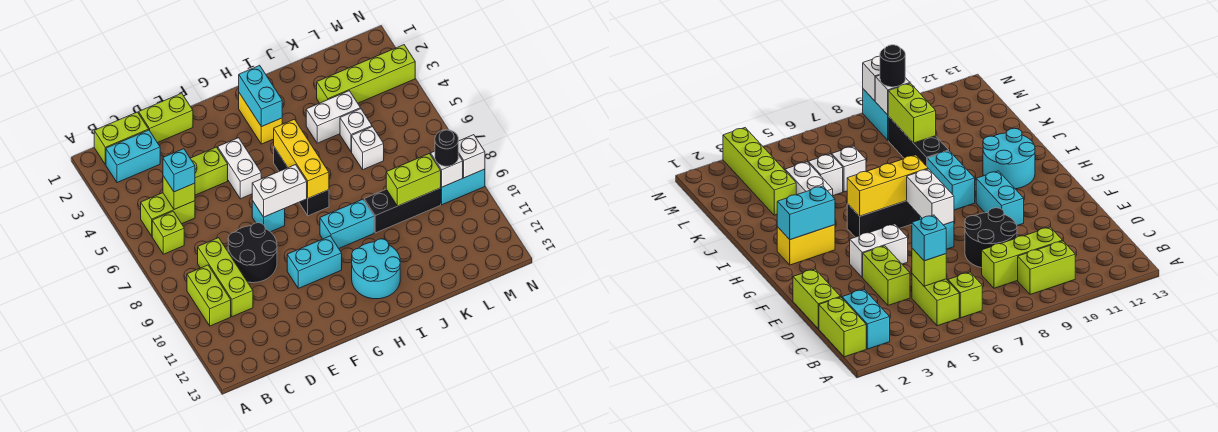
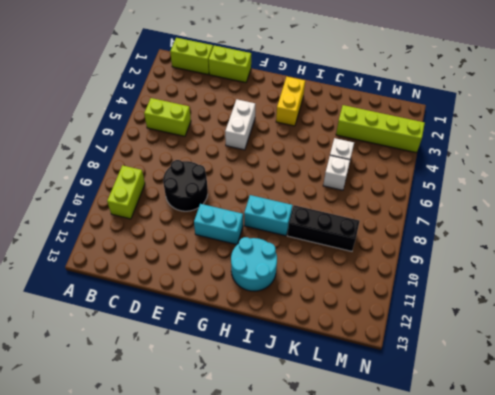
none -> cyan brick B2:C2 level 1
none -> lime brick B6 level 1
none -> lime brick C8:C10 level 1
none -> lime brick D4:E4 level 1

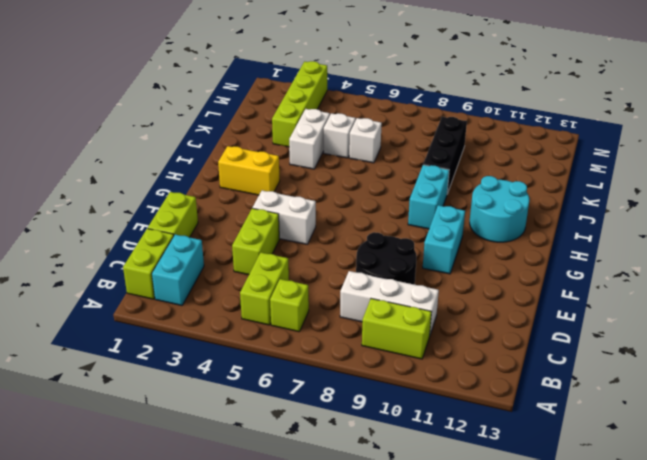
white brick C8:C10 level 1 -> lime brick C8:C10 level 1
none -> cyan brick F7 level 1
none -> black brick H5:H7 level 1
none -> cyan brick M9:N9 level 1
none -> lime brick C5 level 2

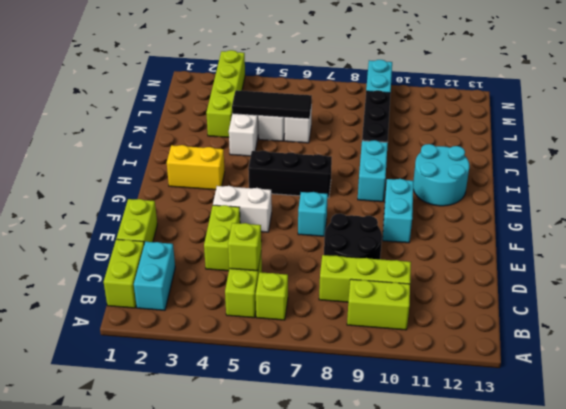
black tile K4:K6 level 2 -> none
none -> white brick F7:G7 level 2
none -> cyan brick H2:H3 level 2
none -> yellow brick H5:H7 level 2
none -> lime brick K9:L9 level 2

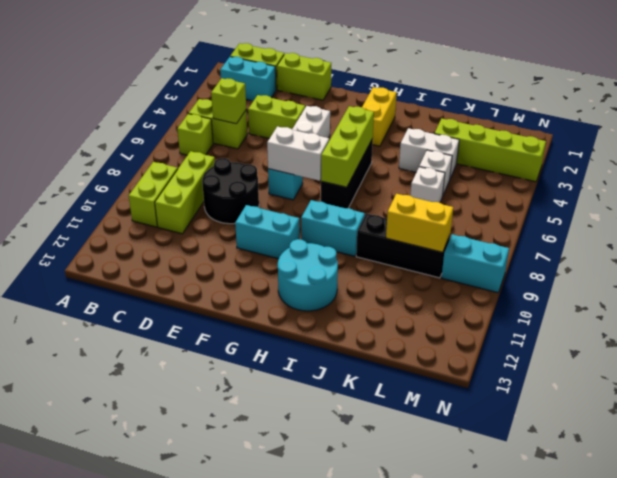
lime brick H5:H7 level 2 -> yellow brick H5:H7 level 2
yellow brick K9:L9 level 2 -> lime brick K9:L9 level 2
none -> cyan brick H2:H3 level 2
none -> white brick M9 level 2
none -> white brick N9 level 2
none -> cyan brick C5 level 3

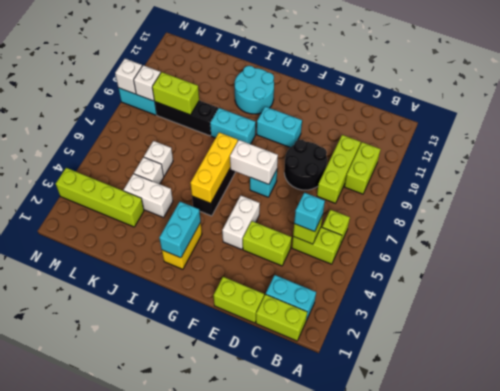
none -> black round brick M9 level 3

